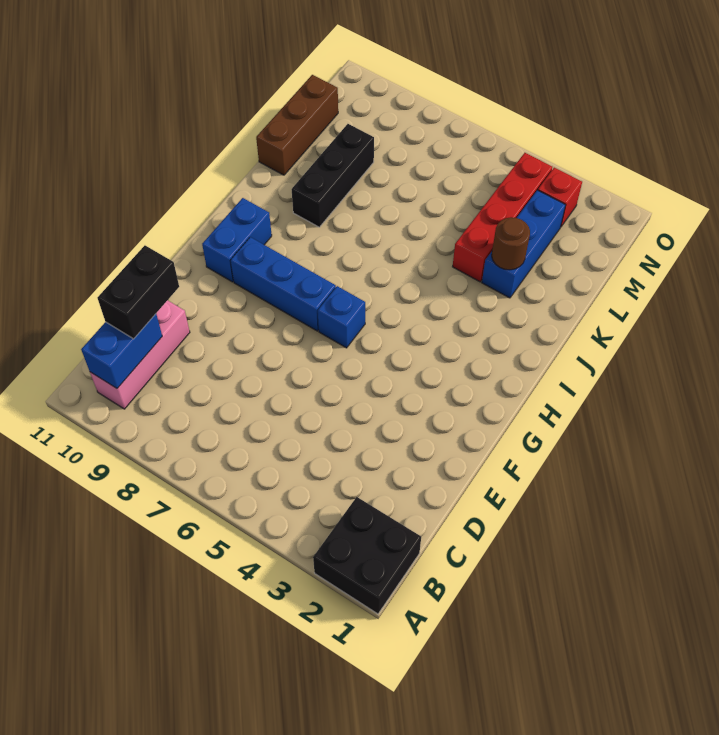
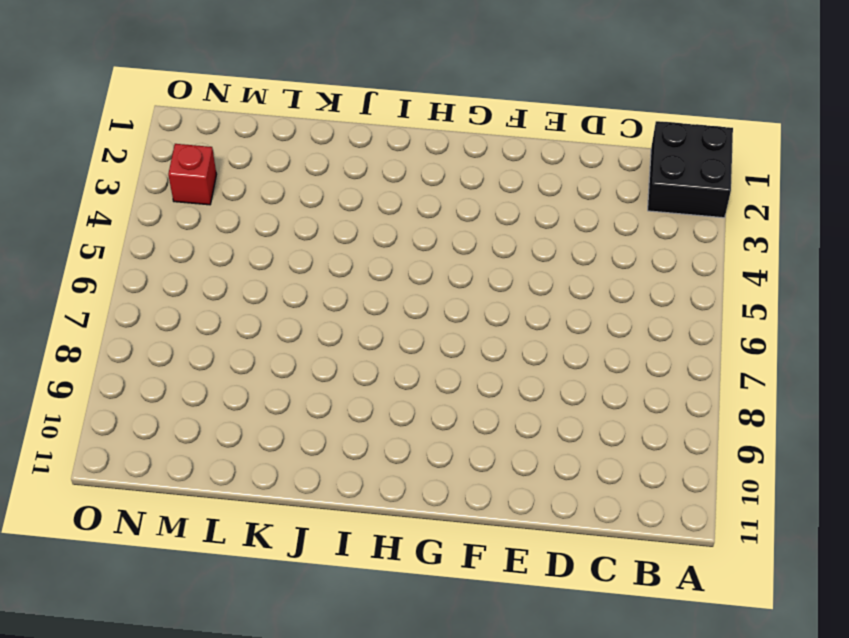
none -> pink brick B10:D10 level 1
none -> blue brick G6 level 1
none -> blue brick G7:G9 level 1

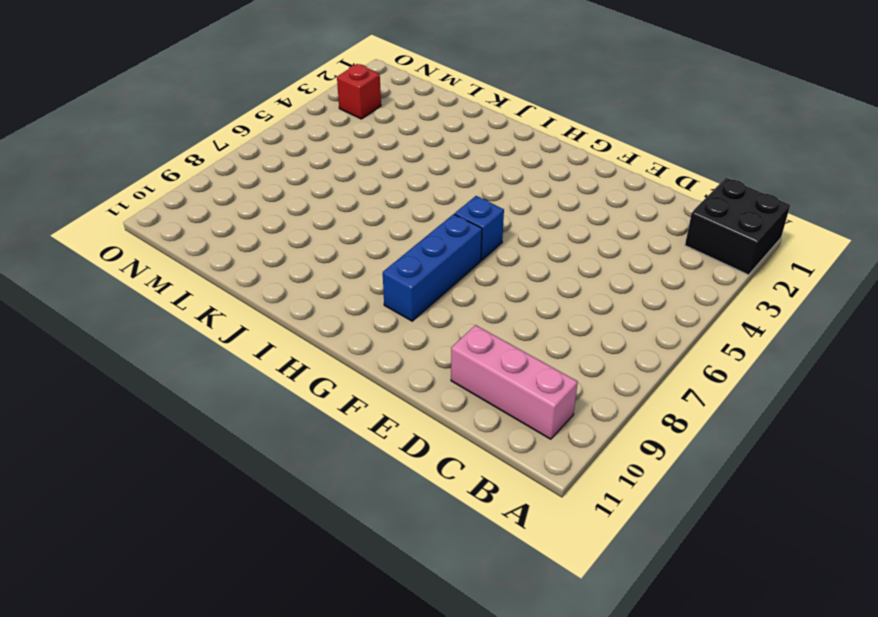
none -> blue brick G10:H10 level 1
none -> black brick J9:L9 level 1
none -> blue brick K3:M3 level 1

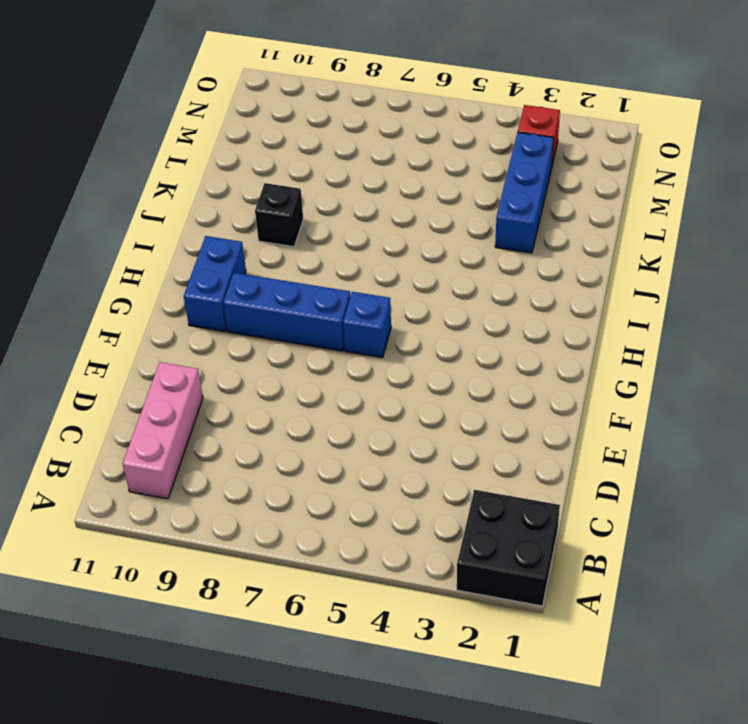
black brick J9 level 1 -> black brick J9:L9 level 1
none -> red brick K4:N4 level 1
none -> brown brick K11:M11 level 1
none -> blue brick B10:C10 level 2

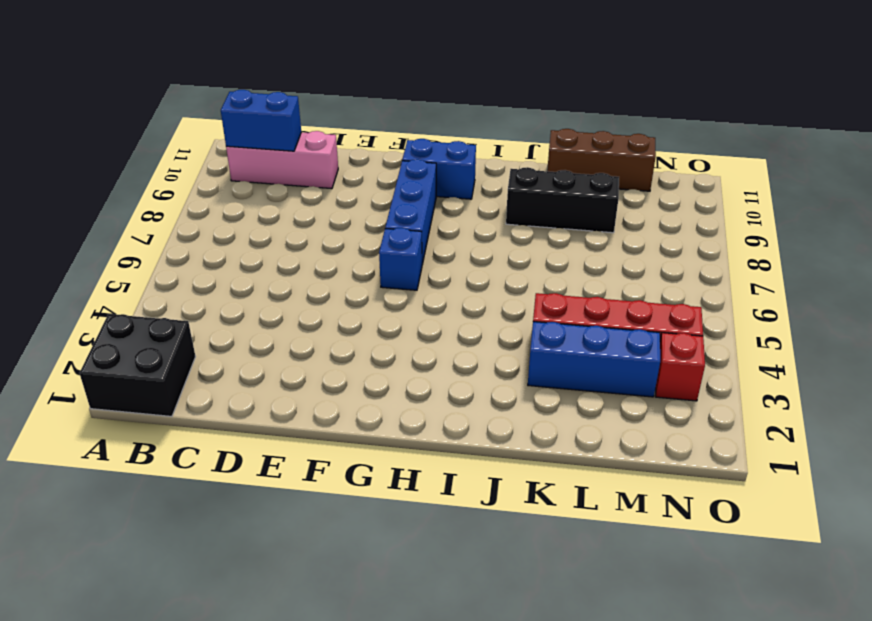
none -> brown round brick K3 level 2
none -> black brick C10:D10 level 3

